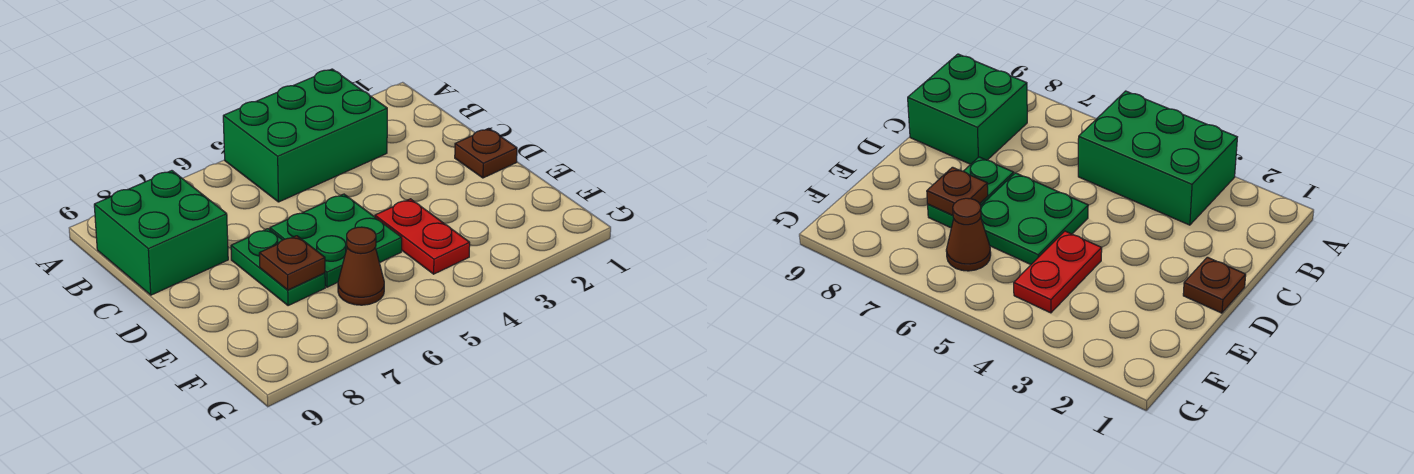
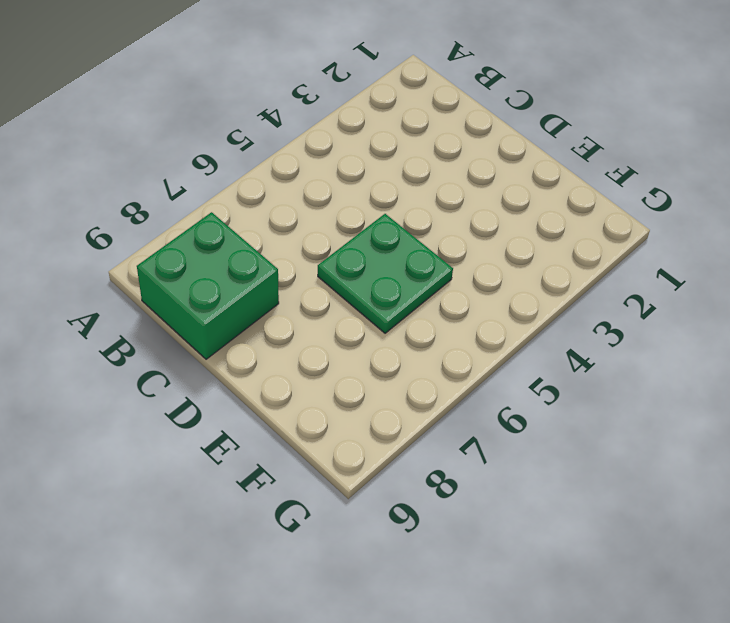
none -> green brick A3:B5 level 1
none -> brown plate D1 level 1

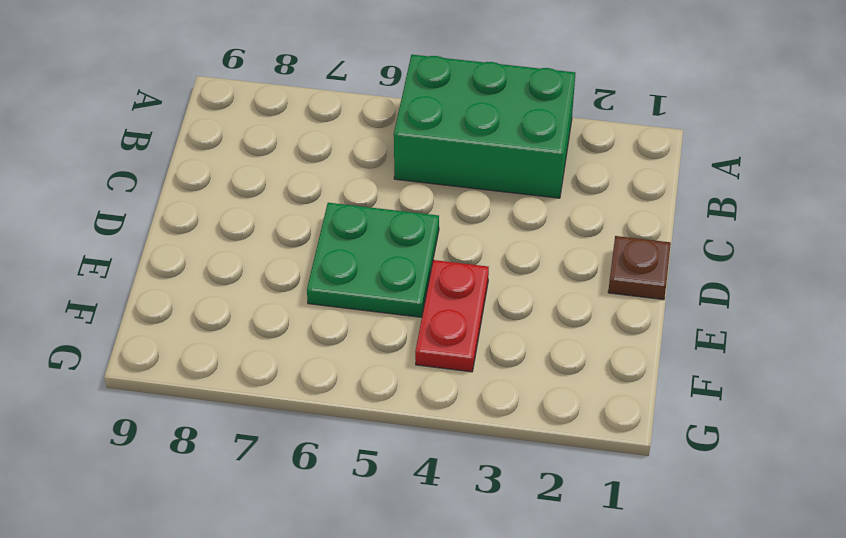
none -> green brick B8:C9 level 1
none -> green plate D7:E7 level 1

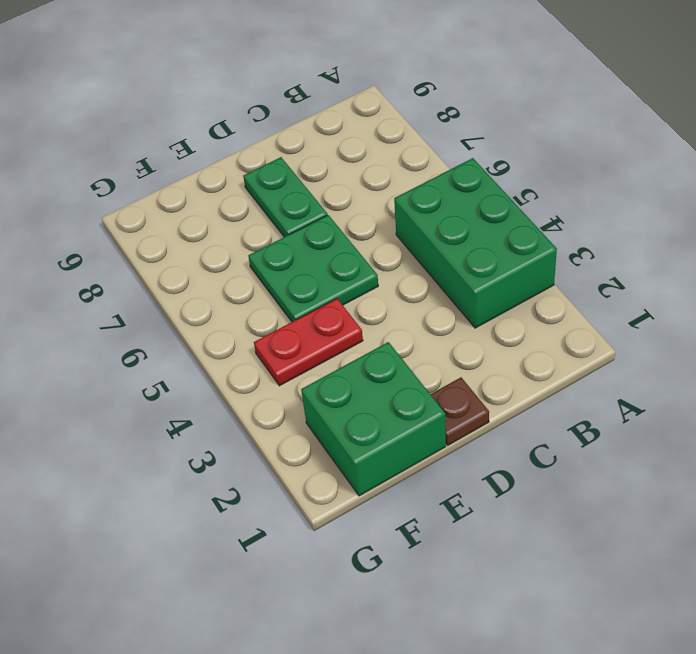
green plate D7:D8 level 1 -> green plate D7:E7 level 1
green brick E1:F2 level 1 -> green brick B8:C9 level 1
none -> brown cone F6 level 1
none -> brown plate E7 level 2

